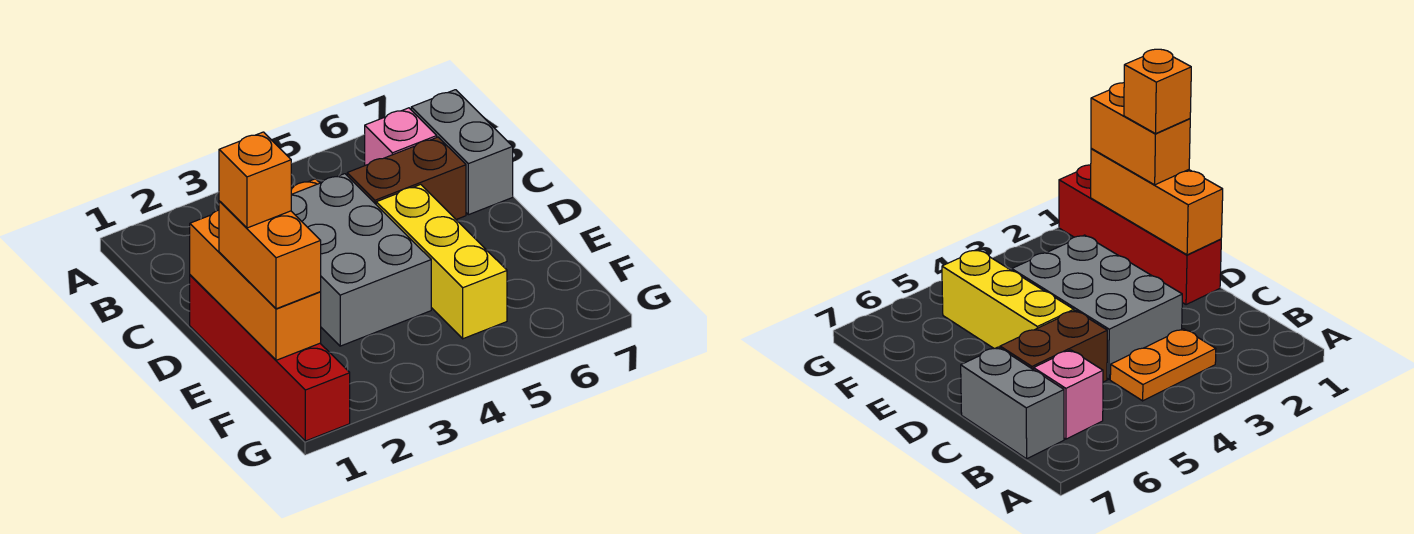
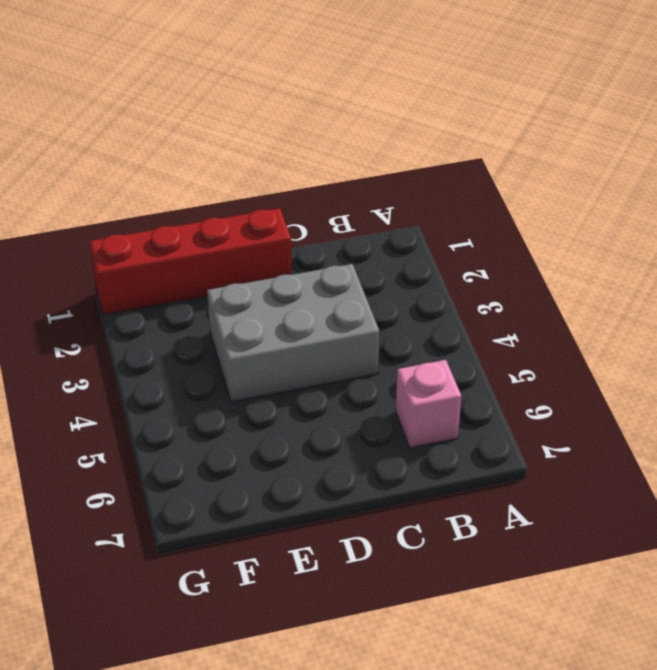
none -> orange plate B3:B4 level 1
none -> grey brick B7:C7 level 1

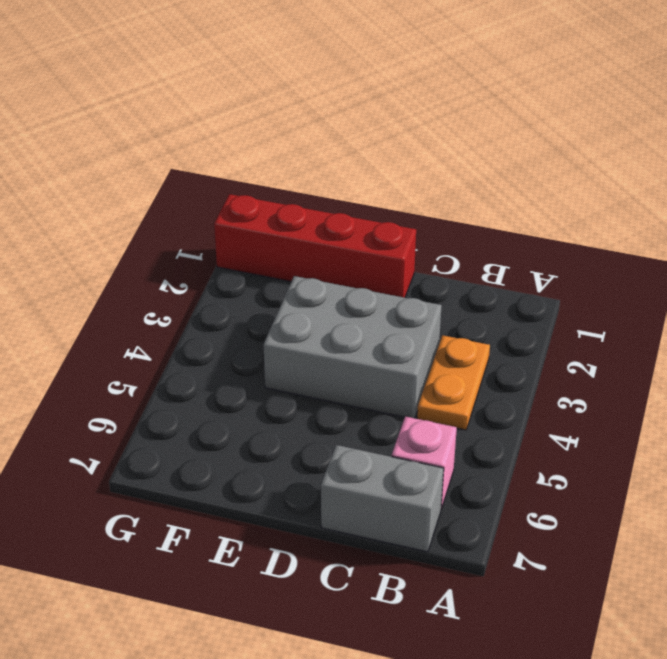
none -> brown brick C5:C6 level 1
none -> yellow brick D5:F5 level 1

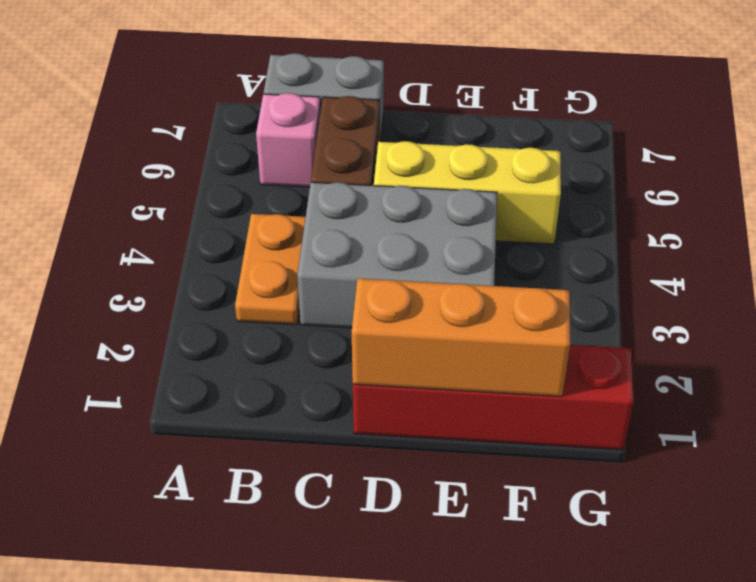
none -> orange brick E1:F1 level 3
none -> orange brick E1 level 4

